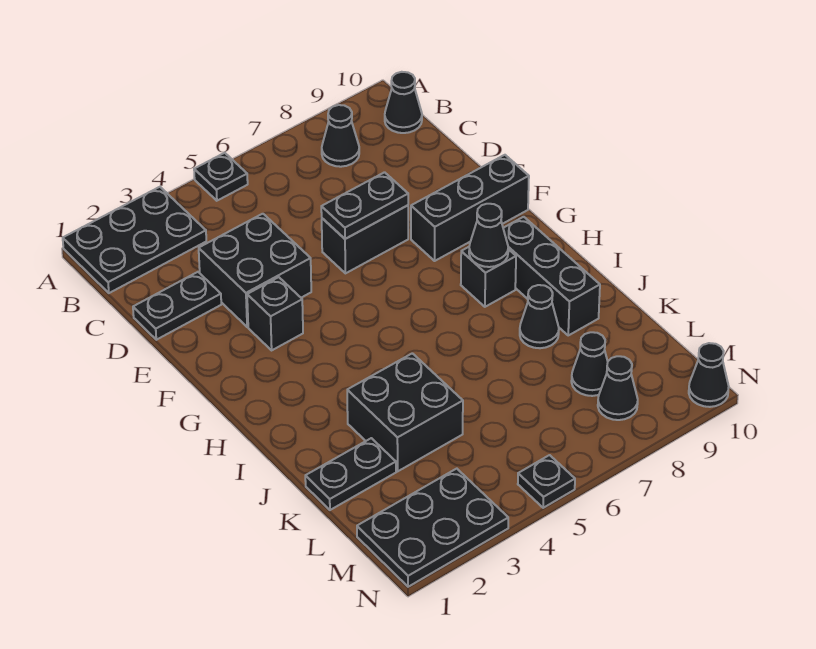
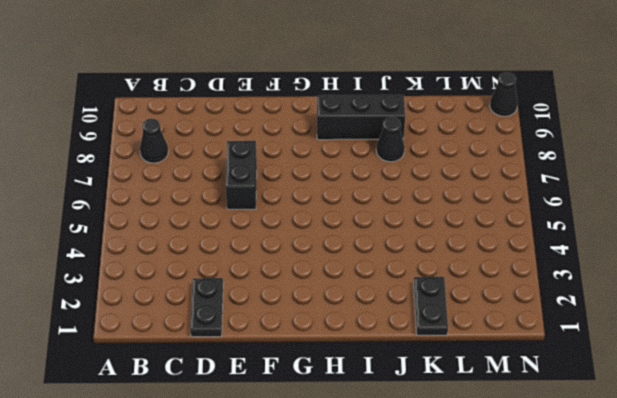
none -> black plate A1:B3 level 1
none -> black plate A5 level 1
none -> black cone B10 level 1

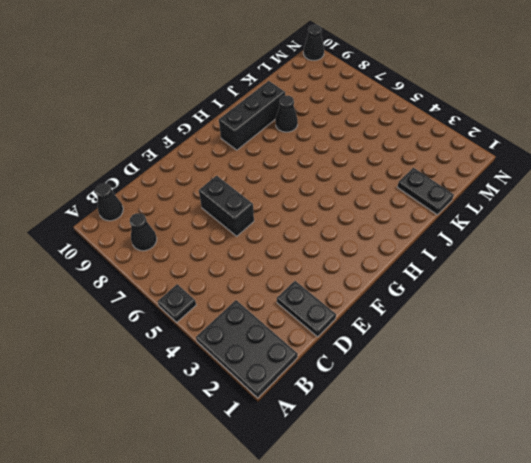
none -> black brick D3:E4 level 1
none -> black brick F3 level 1
none -> black brick F8:F10 level 1

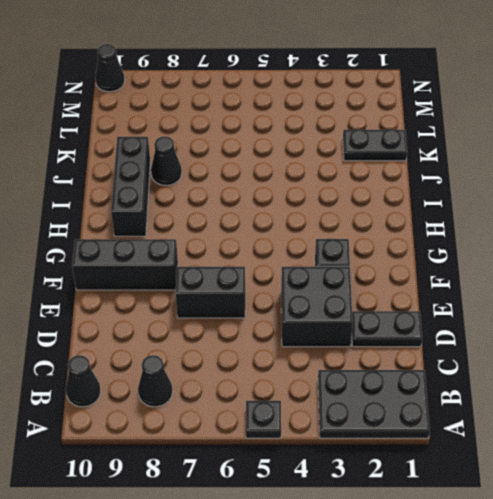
none -> black brick H8 level 1
none -> black brick J3:K4 level 1
none -> black cone L8 level 1

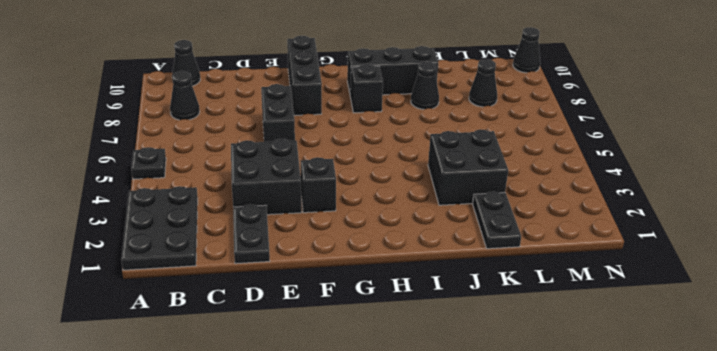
none -> black plate M1:N3 level 1
none -> black cone M8 level 1
none -> black plate N5 level 1

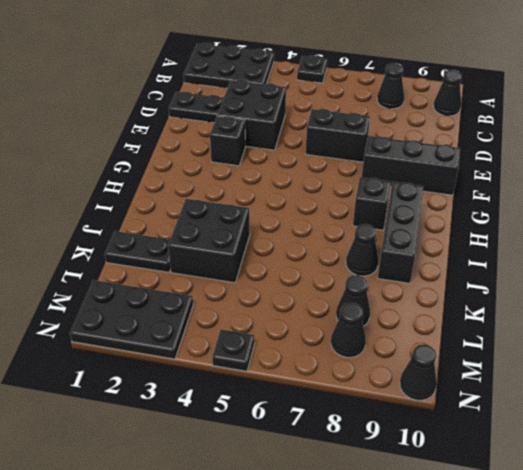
none -> black plate E6:E7 level 2
none -> black cone H8 level 2

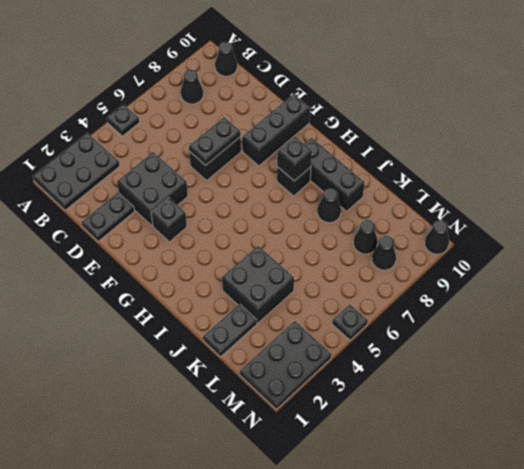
black brick H8 level 2 -> black cone H8 level 2

